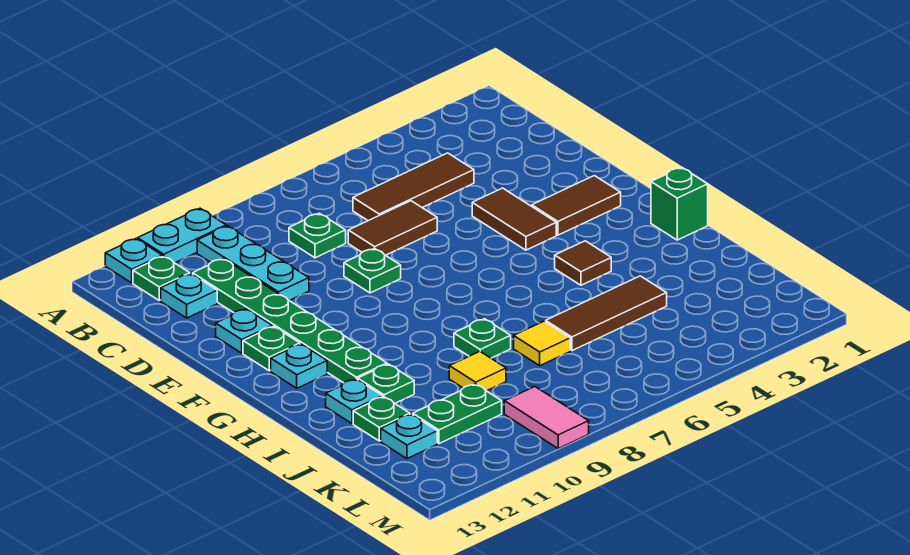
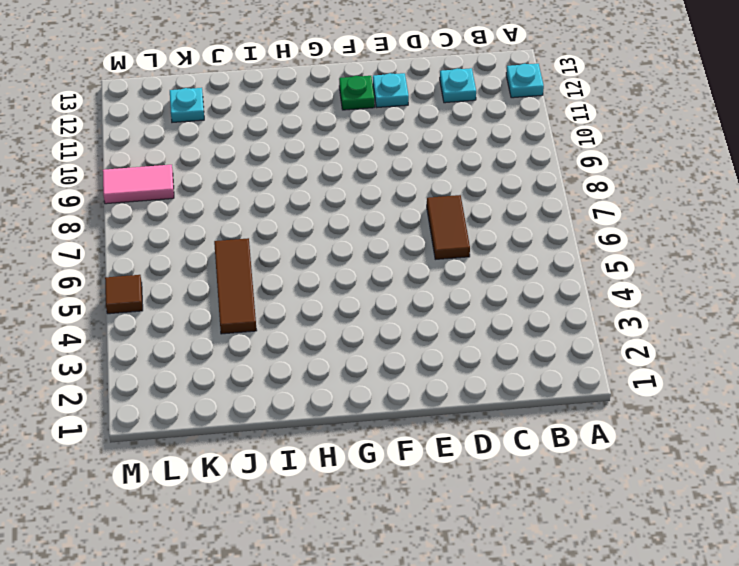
brown tile M5 level 1 -> brown tile H4 level 1
none -> cyan plate A10:A11 level 1
none -> cyan plate B10:D10 level 1
none -> green plate B12 level 1

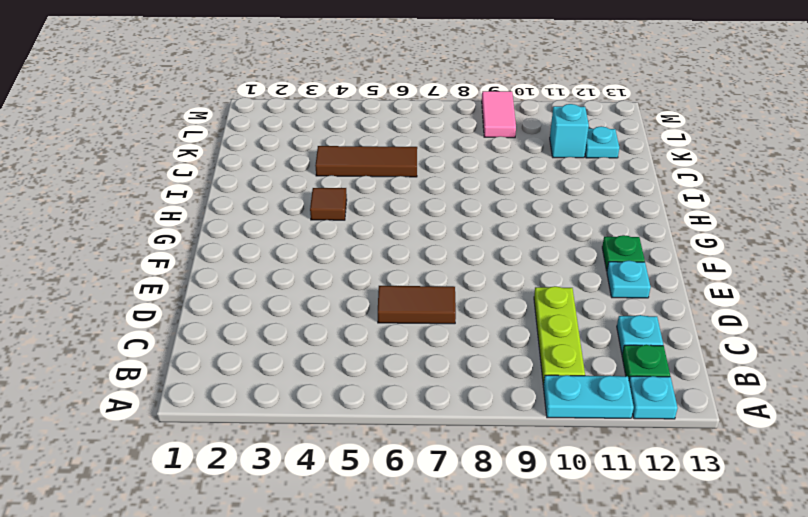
lime plate B10:D10 level 1 -> cyan plate B10:D10 level 1
cyan brick K11 level 1 -> green plate K10:K11 level 1
none -> brown tile C4:C6 level 1
none -> green plate C8 level 1
none -> green plate C11:H11 level 1

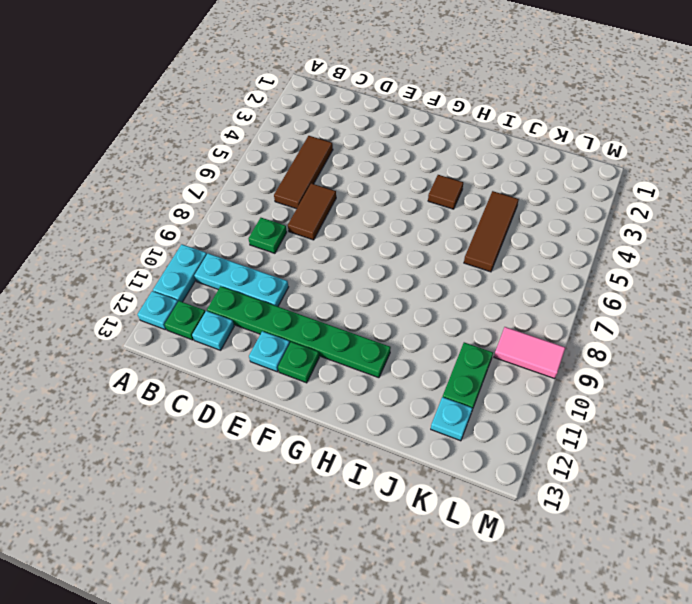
none -> brown tile E4:F4 level 1
none -> green plate E8 level 1
none -> brown tile F2:F3 level 1

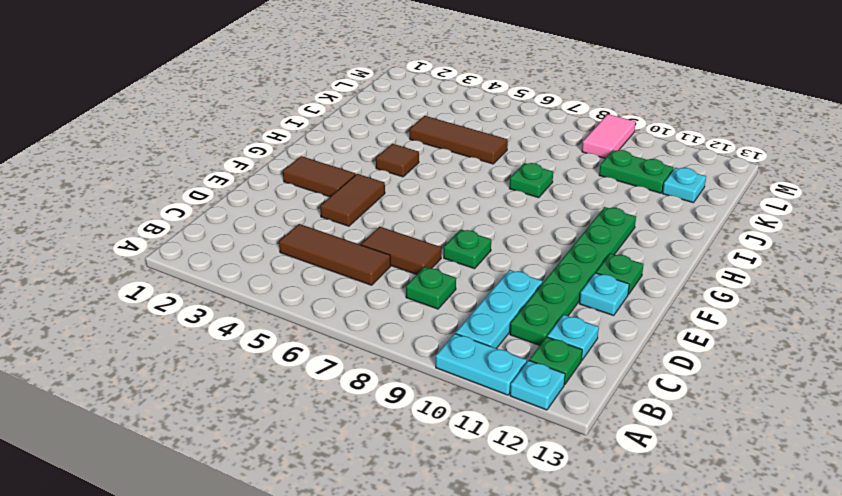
none -> cyan plate G12 level 1
none -> green brick H1 level 1
none -> green plate I11 level 1

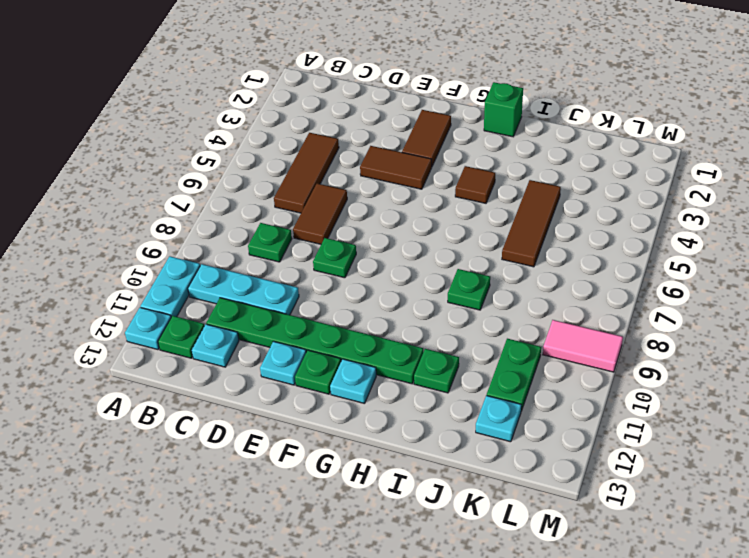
none -> cyan plate I12 level 1
none -> yellow tile J7 level 1
none -> yellow tile J9 level 1

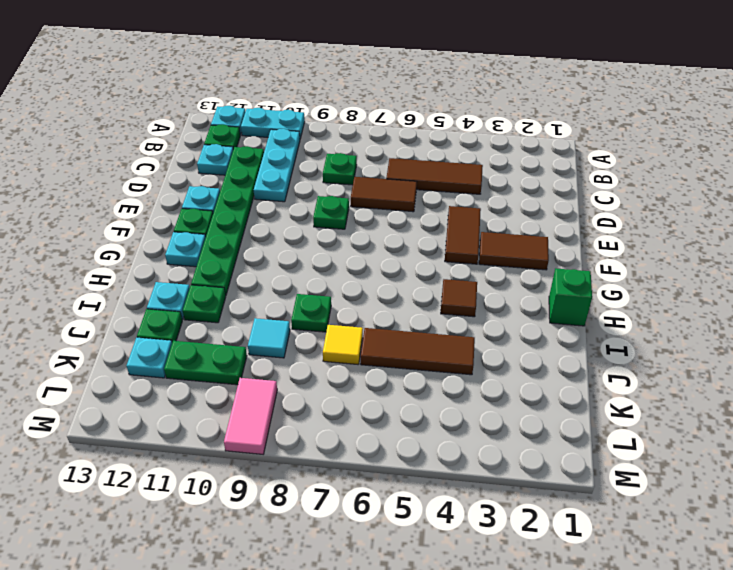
cyan tile J9 level 1 -> yellow tile J9 level 1

